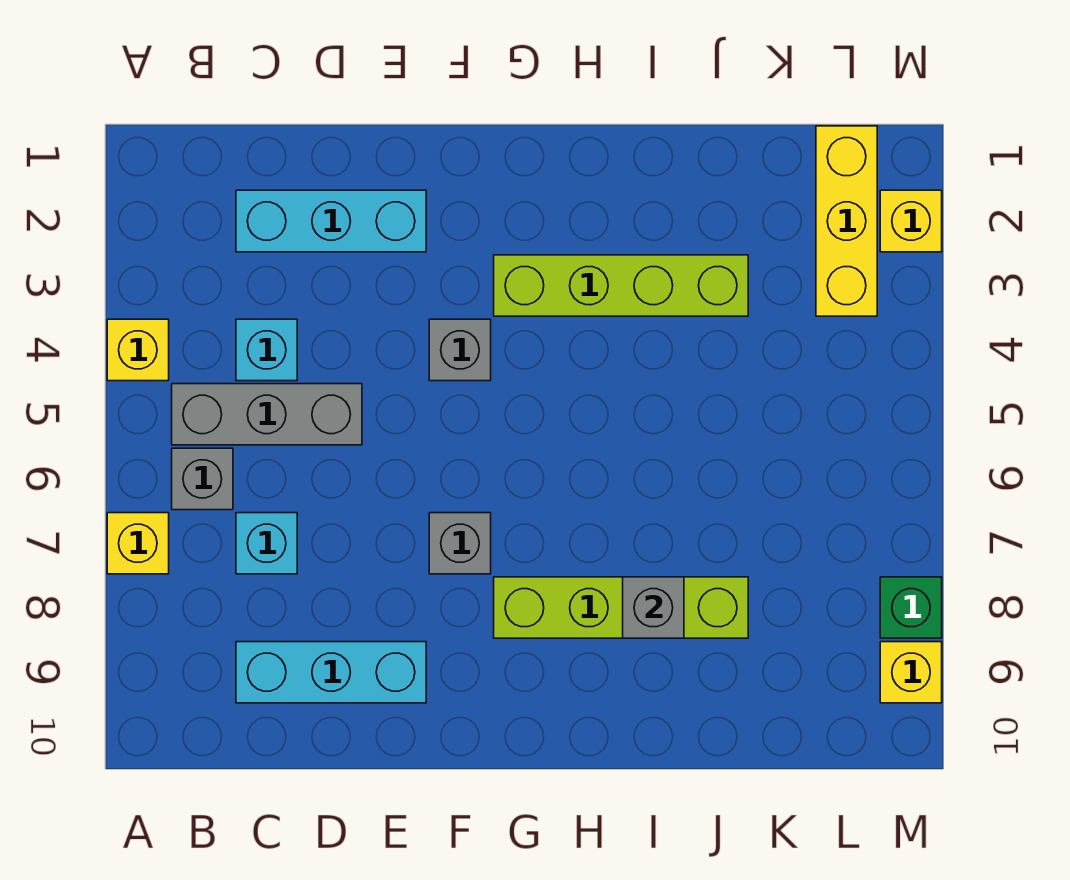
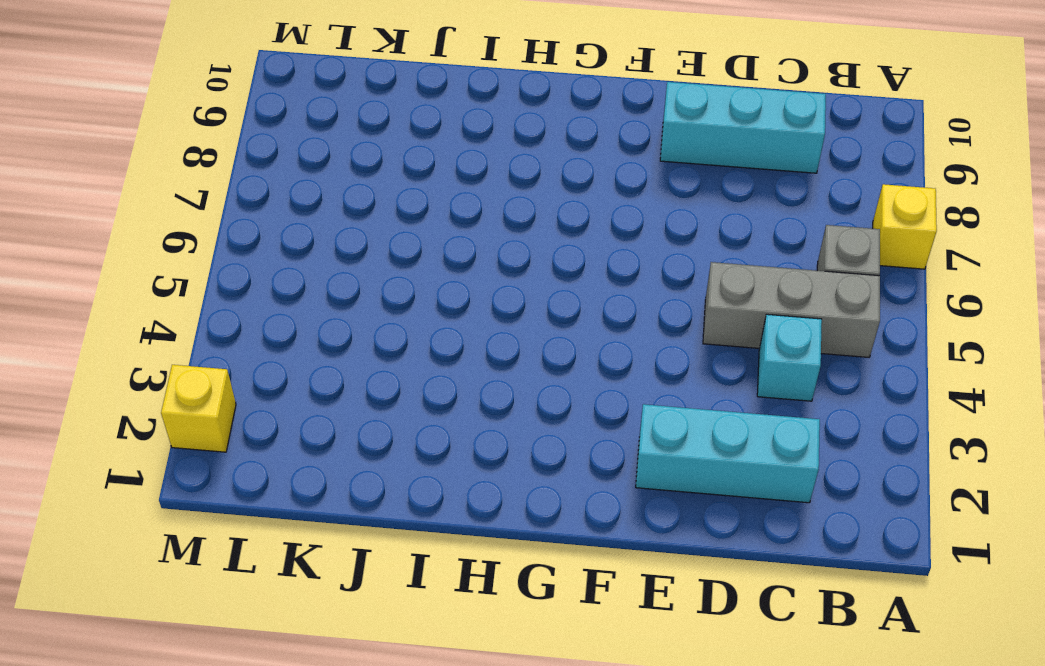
none -> yellow brick A4 level 1
none -> cyan brick C7 level 1
none -> grey brick F4 level 1

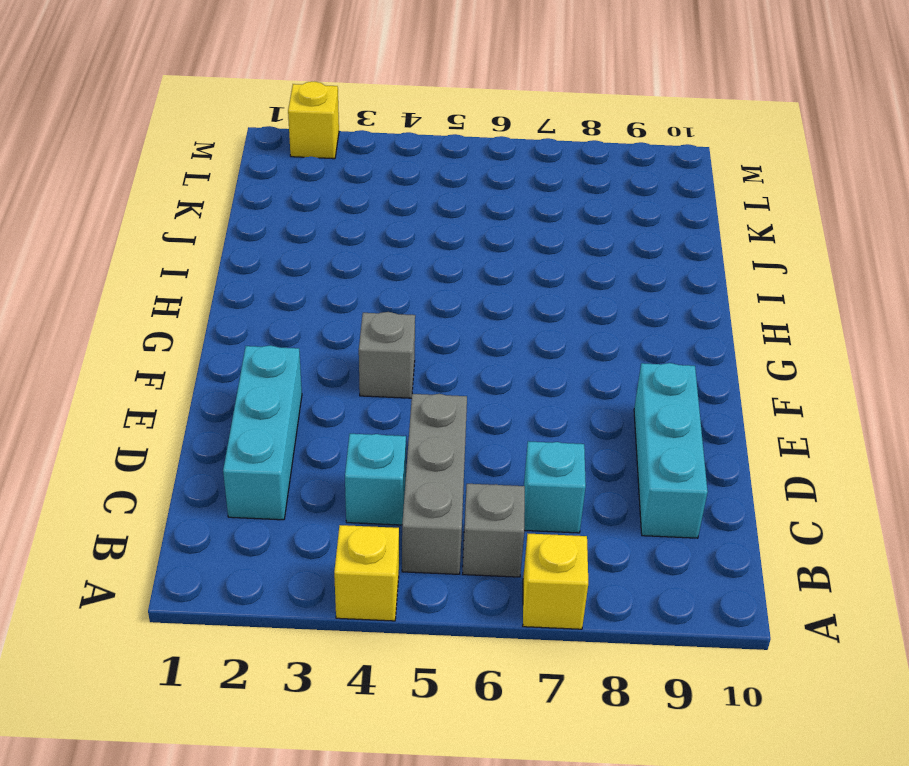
none -> grey brick F7 level 1
none -> lime brick G3:J3 level 1
none -> lime brick G8:J8 level 1

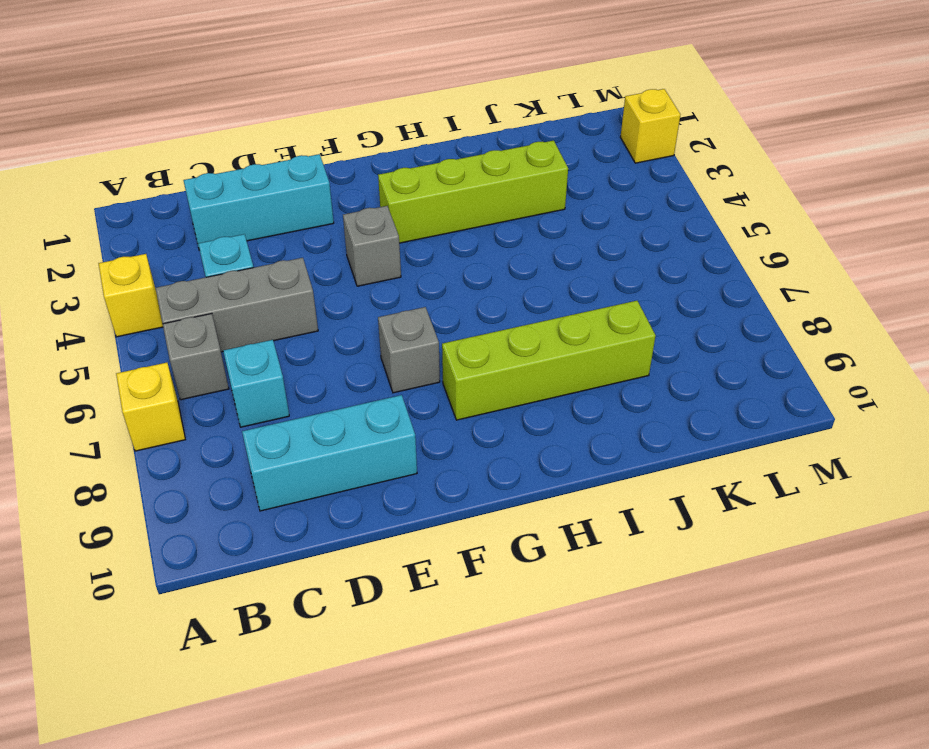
none -> yellow brick L1:L3 level 1
none -> green brick M8 level 1
none -> yellow brick M9 level 1

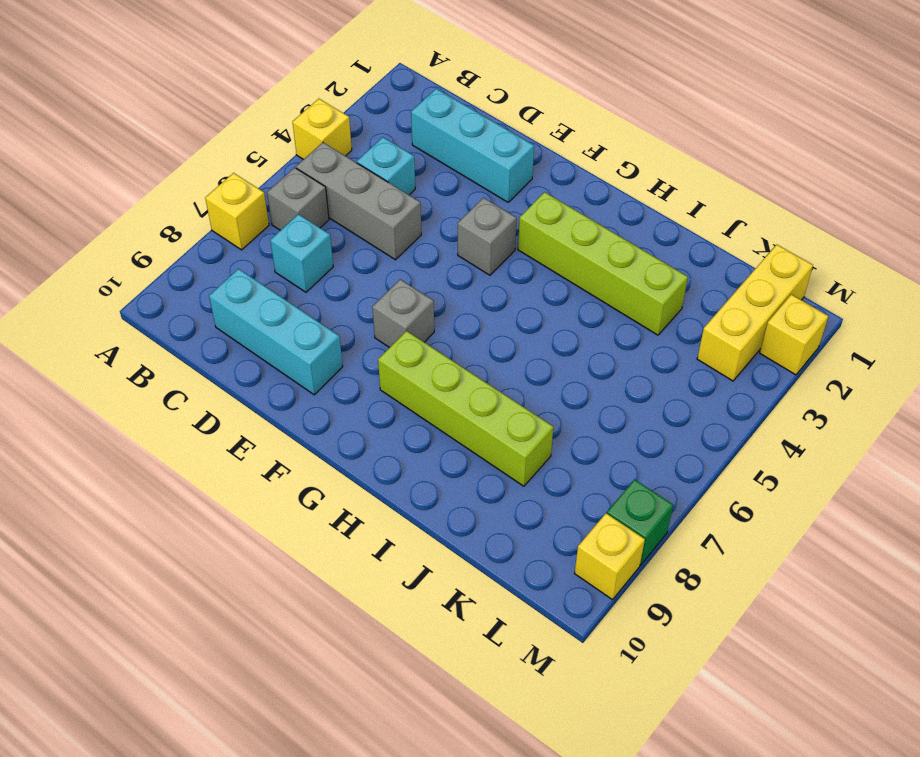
none -> grey brick I8 level 2

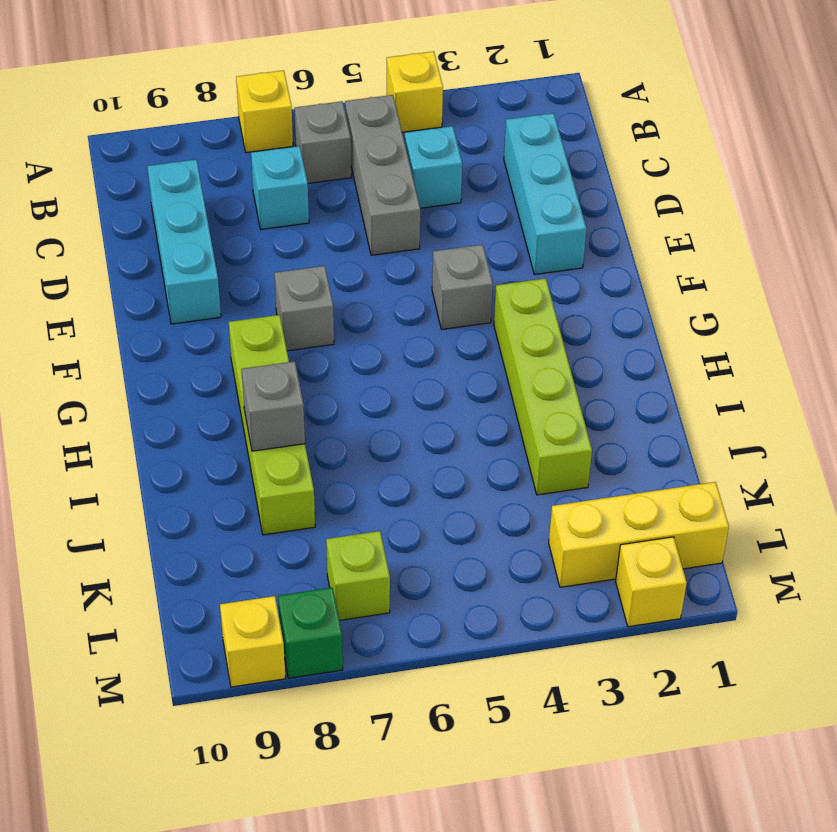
lime brick L7 level 1 -> none

